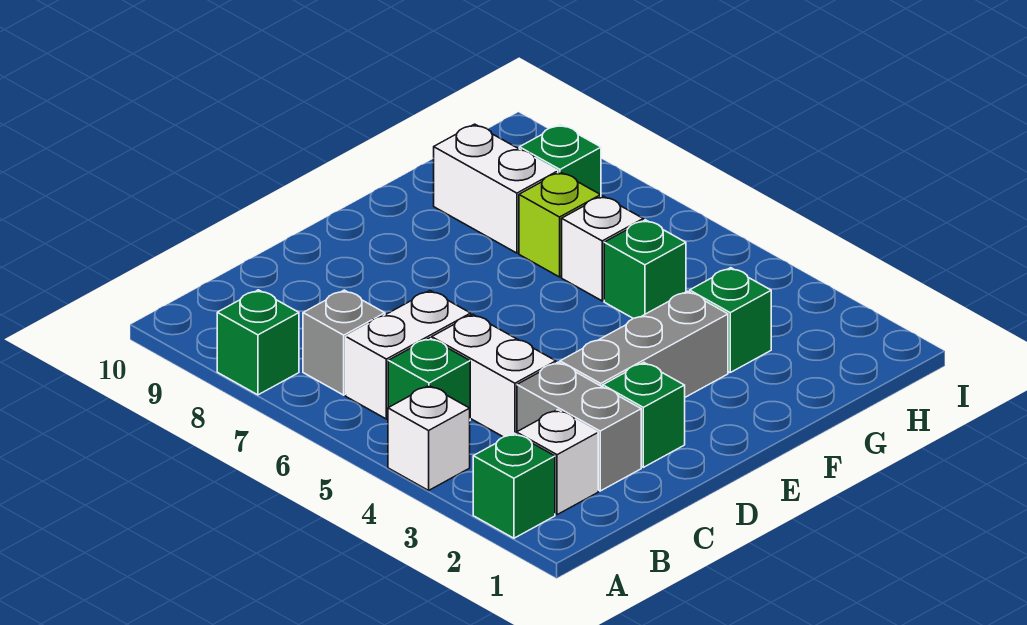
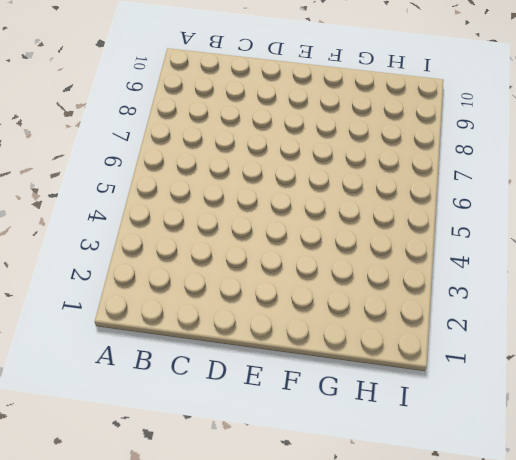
none -> green brick A2 level 1
none -> white brick A4 level 1
none -> green brick A8 level 1

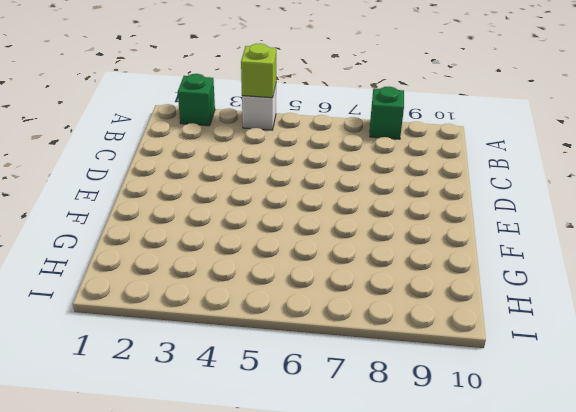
lime brick A4 level 2 -> lime brick G7 level 1
none -> white brick B2 level 1
none -> green brick B5 level 1
none -> white brick B6:C6 level 1

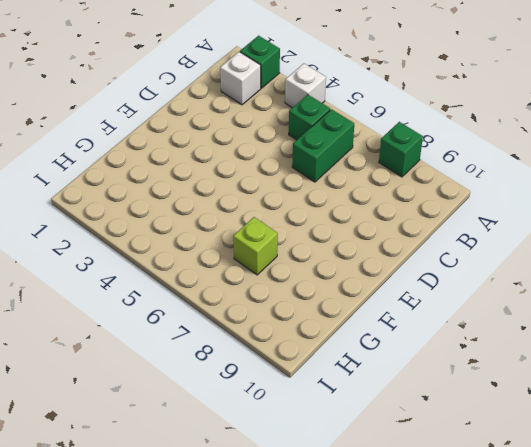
green brick B6:C6 level 1 -> white brick B6:C6 level 1
none -> grey brick B7 level 1
none -> grey brick C2:C3 level 1
none -> white brick C4:C5 level 1

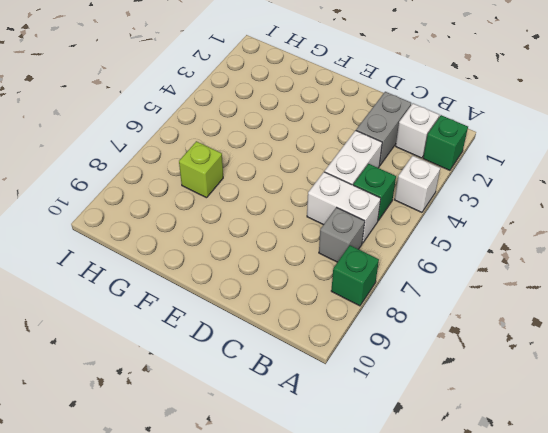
none -> green brick D2 level 1
none -> grey brick D3:F3 level 1
none -> green brick G3 level 1

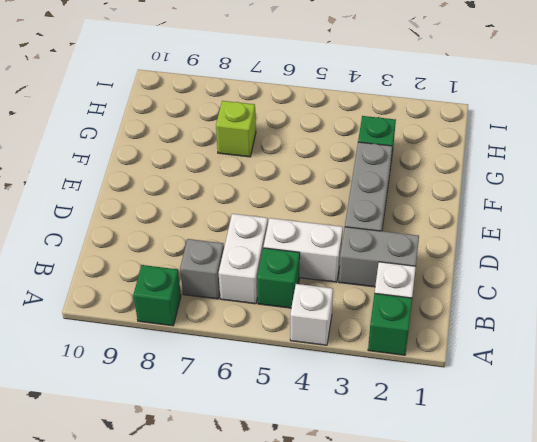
none -> green brick D2 level 1
none -> green brick G5 level 1
none -> white brick G6 level 1

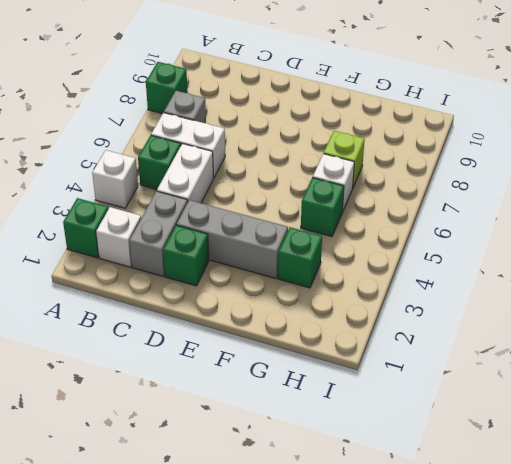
none -> white brick G8:G9 level 1
none -> green brick H8 level 1

